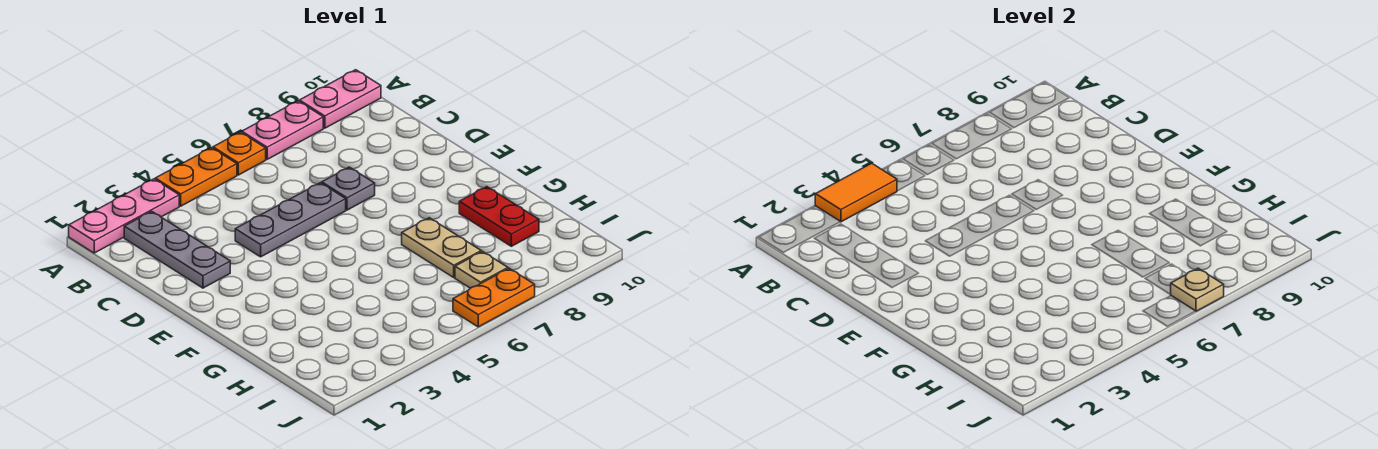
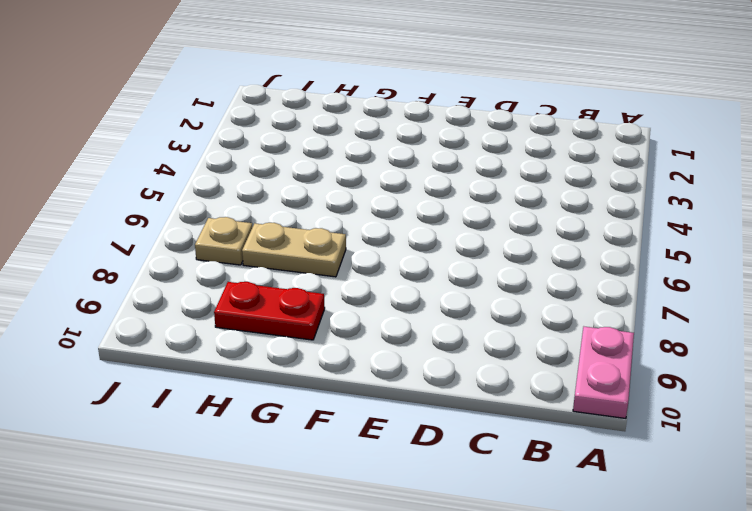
none -> pink plate A1:A3 level 1
none -> orange plate A4:A5 level 1
none -> orange plate A6 level 1

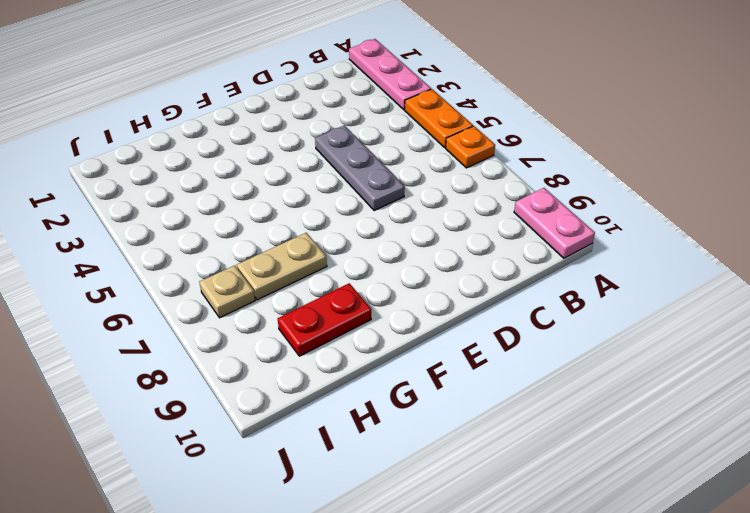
none -> pink plate A7:A8 level 1
none -> grey plate B2:D2 level 1
none -> grey plate D7 level 1

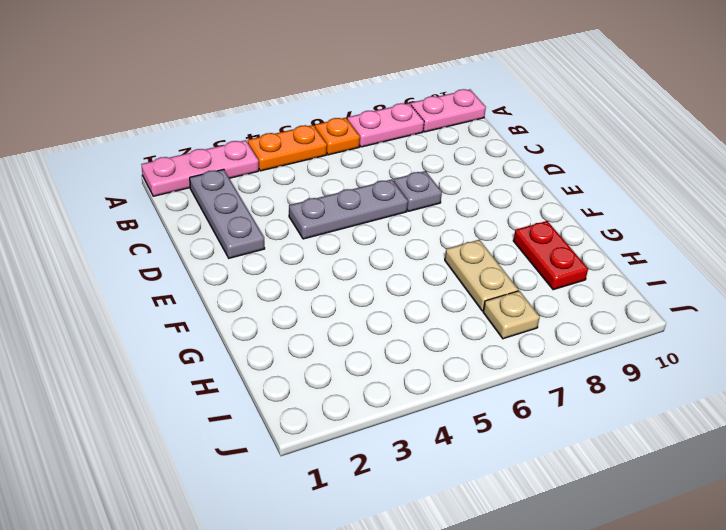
none -> orange plate J6:J7 level 1
none -> orange tile A3:A4 level 2
none -> tan plate J7 level 2

